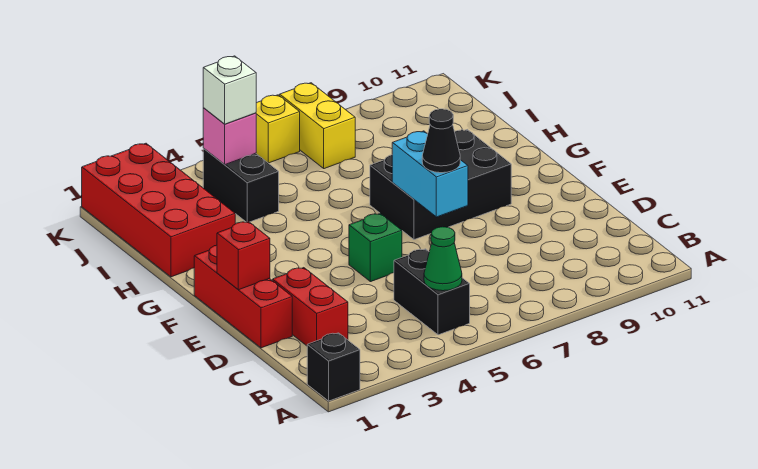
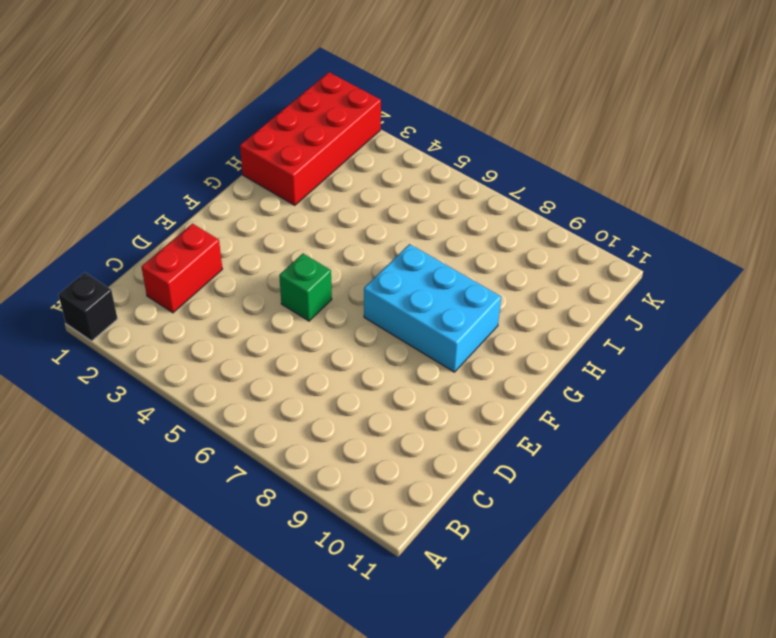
cyan brick F7:G9 level 1 -> black brick F7:G9 level 1
none -> black brick B5:C5 level 1
none -> red brick D1:F1 level 1
none -> black brick I4:J4 level 1

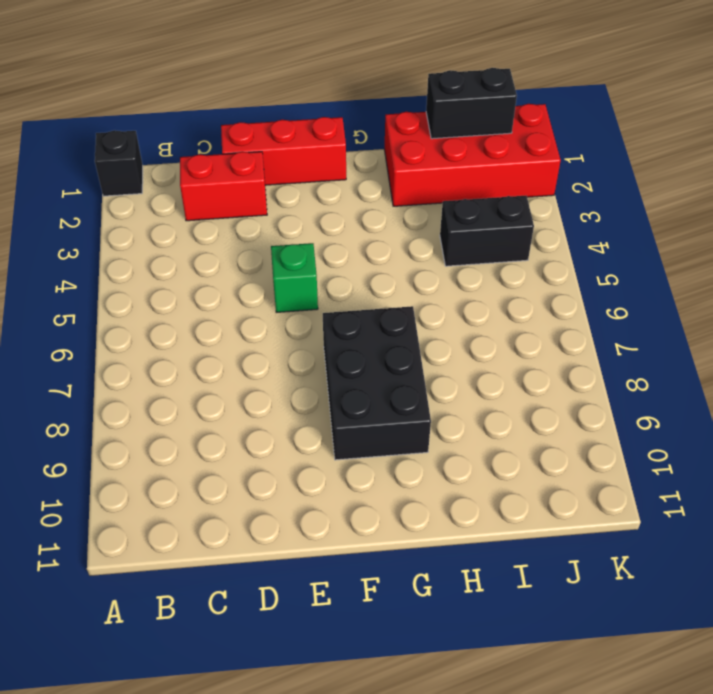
black brick I1:J1 level 2 -> black brick B5:C5 level 1
none -> yellow brick J7:K7 level 1
none -> yellow brick K6 level 1
none -> green cone B5 level 2

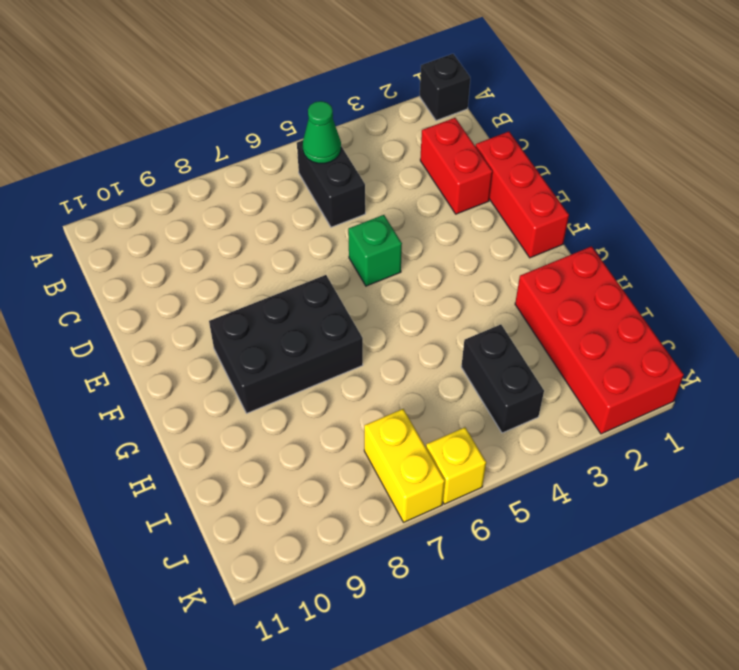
none -> red brick E1 level 2
none -> cyan brick E7:F7 level 2
none -> pink brick J4 level 2

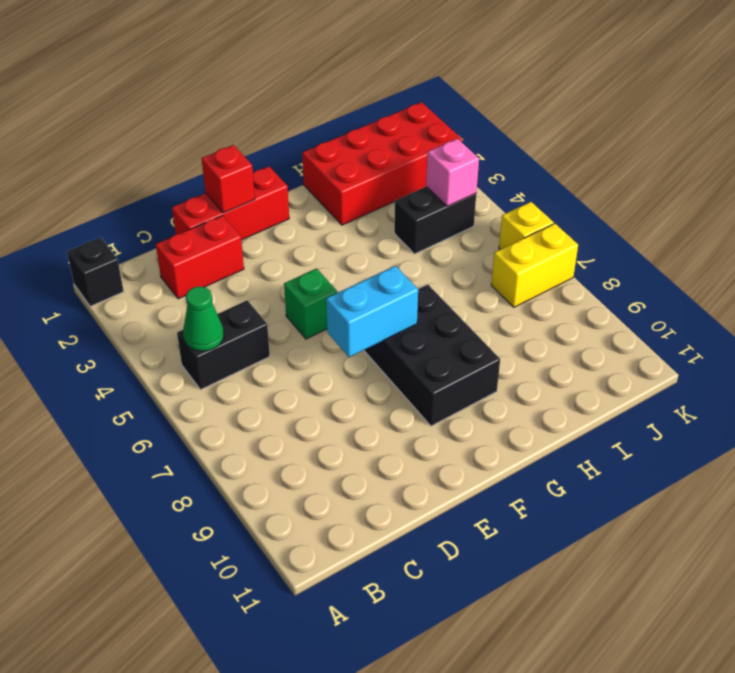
none -> black cone E7 level 3
none -> white brick J4 level 3

